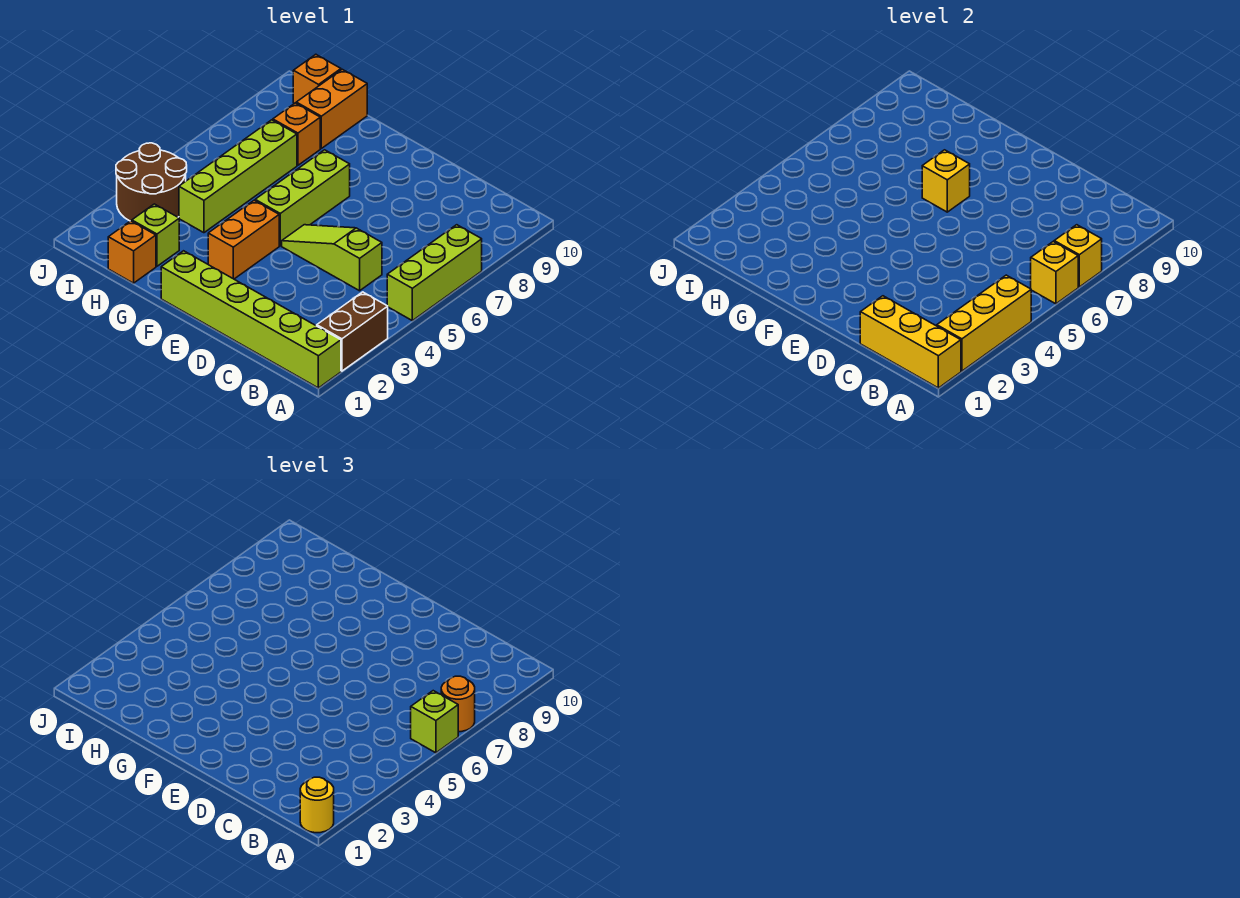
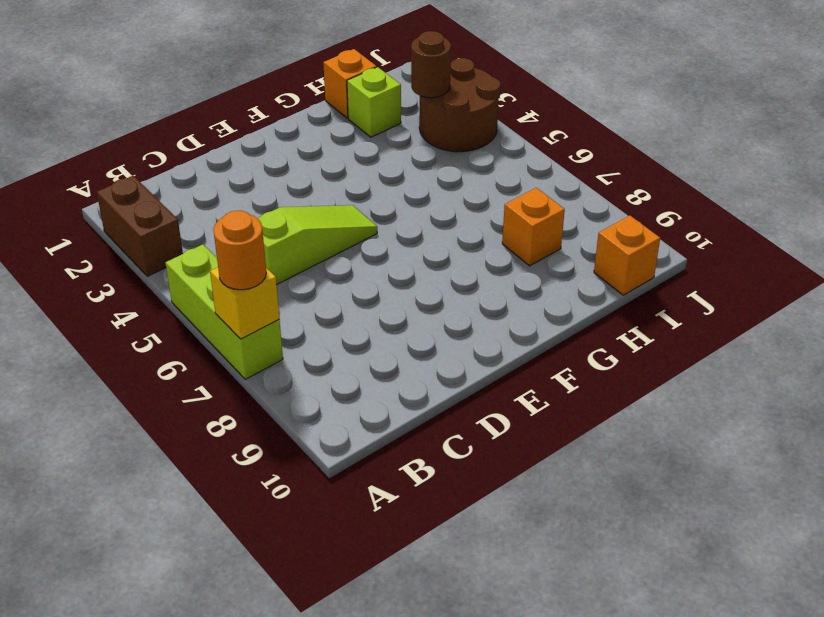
brown round brick I3 level 2 -> none
none -> lime brick A1:F1 level 1
none -> orange brick F3:F4 level 1
none -> lime brick F5:F7 level 1

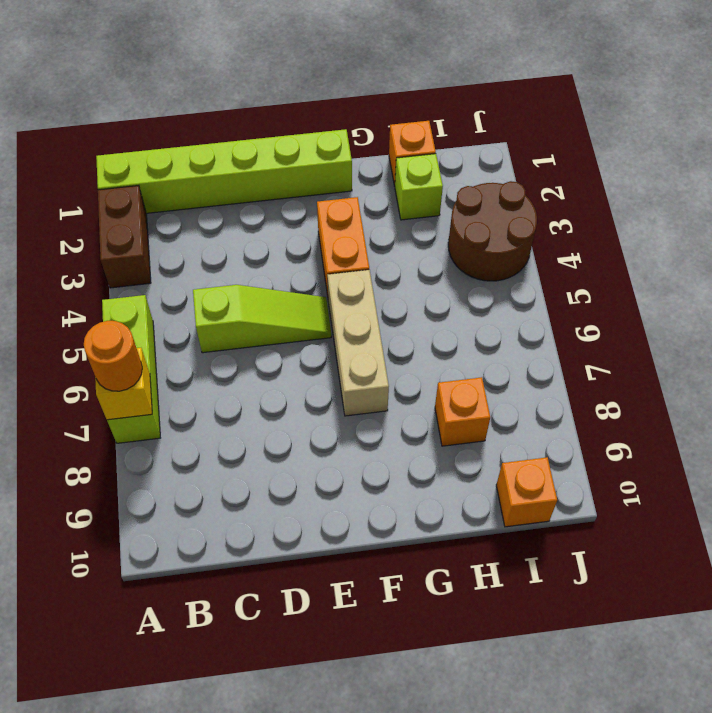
tan brick F5:F7 level 1 -> lime brick F5:F7 level 1
none -> lime brick H4:H7 level 1
none -> orange brick H9:H10 level 1
none -> yellow brick A1:C1 level 2

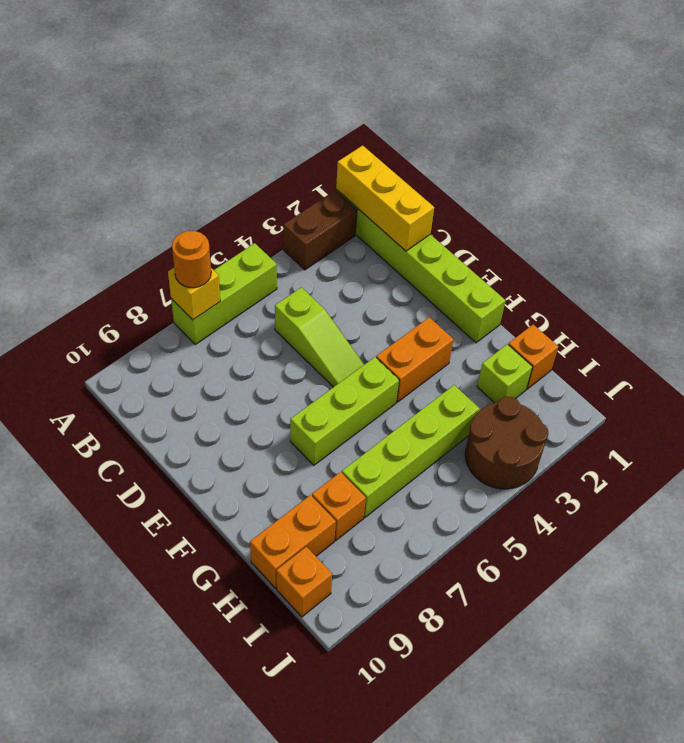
none -> yellow brick A2:A4 level 2
none -> yellow brick A6 level 2
none -> yellow brick F7 level 2

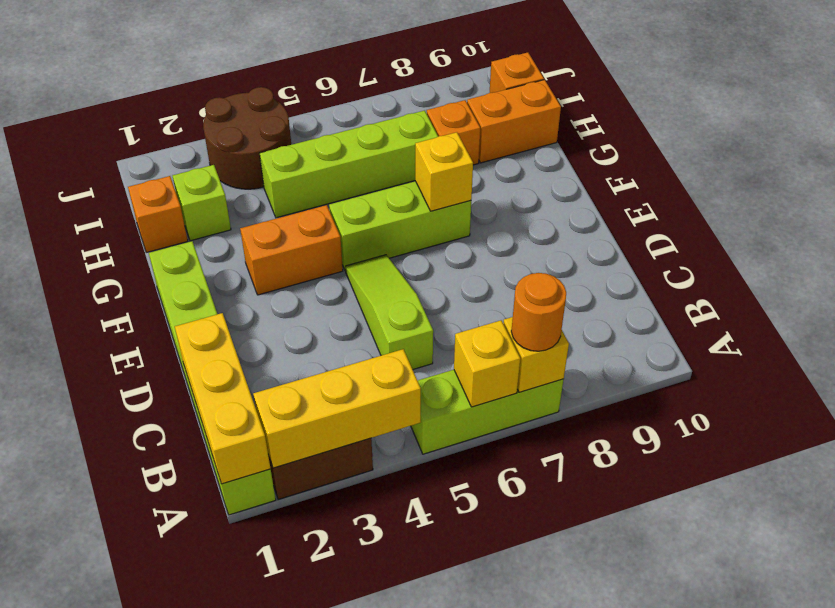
none -> yellow round brick A1 level 3
none -> lime brick A6 level 3

